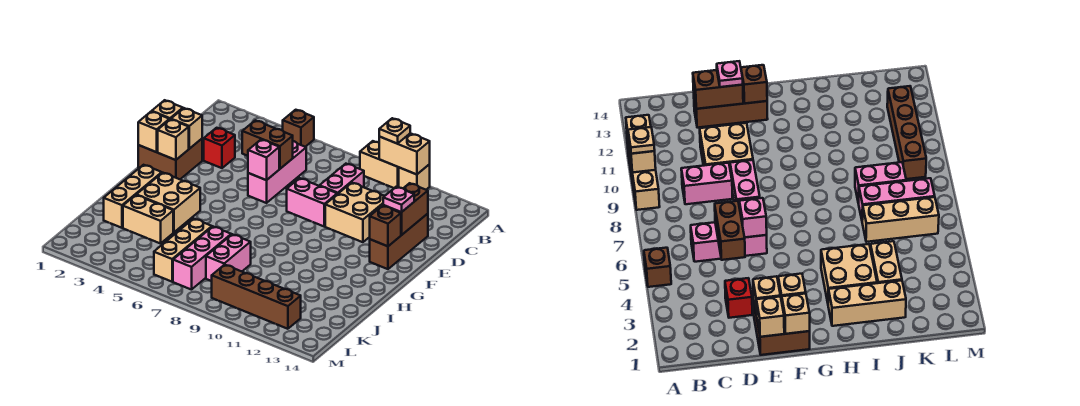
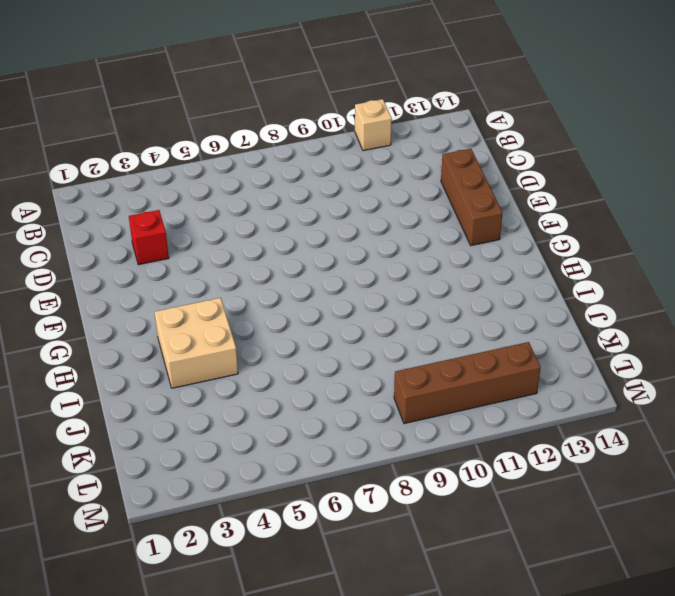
none -> brown brick A5 level 1
none -> tan brick A9:A10 level 1
none -> pink brick C6:E6 level 1

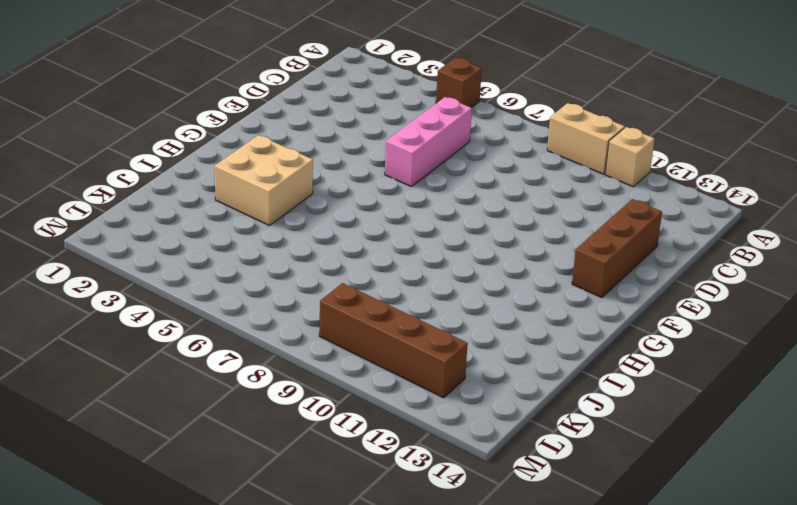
none -> pink brick C9:D9 level 1
none -> red brick D3 level 1
none -> tan brick D10:E11 level 1

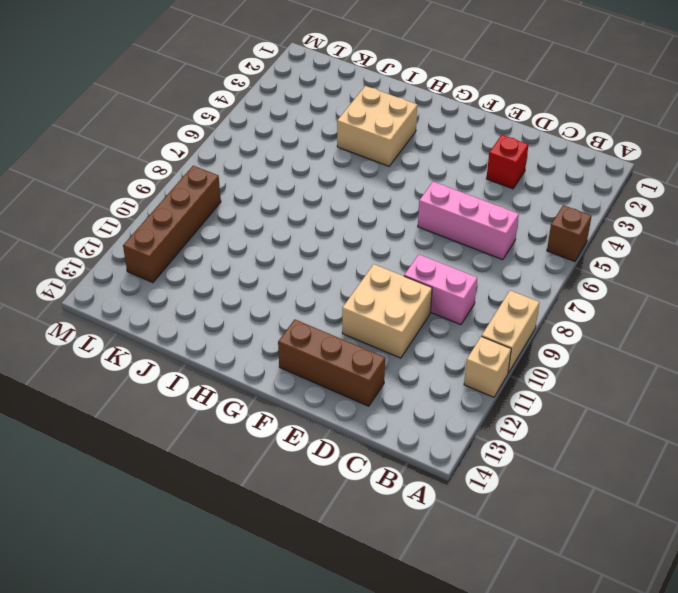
none -> brown brick E1:F2 level 1
none -> pink brick E8:E9 level 1
none -> tan brick H2:J2 level 1

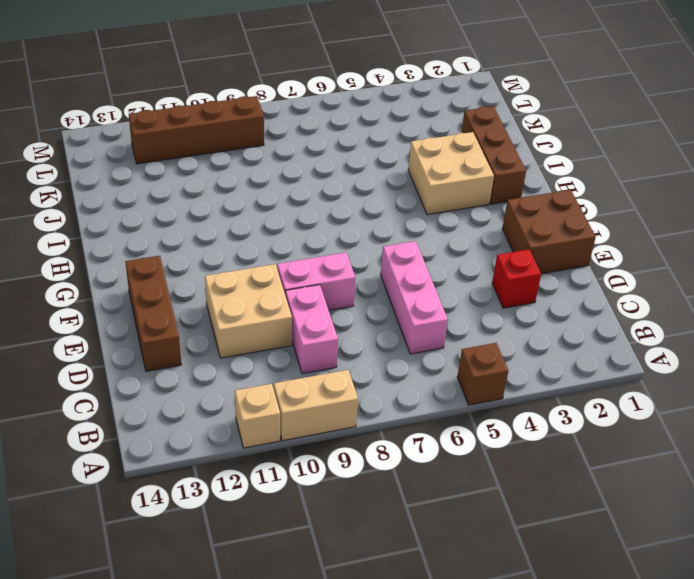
brown brick H2:J2 level 1 -> tan brick H2:J2 level 1
none -> tan brick J3:J4 level 1
none -> tan brick J6:L6 level 1
none -> pink brick J7:L7 level 1

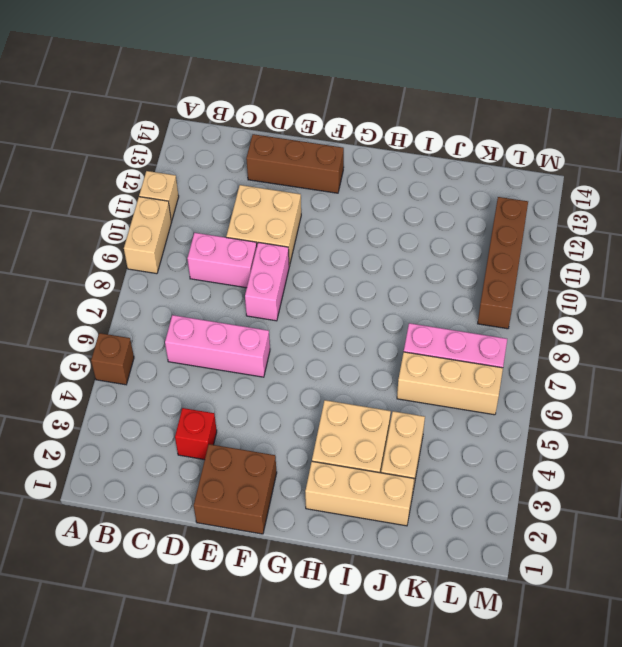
none -> pink brick J8:K8 level 1
none -> tan brick A10:A11 level 2
none -> brown brick D5:D6 level 2

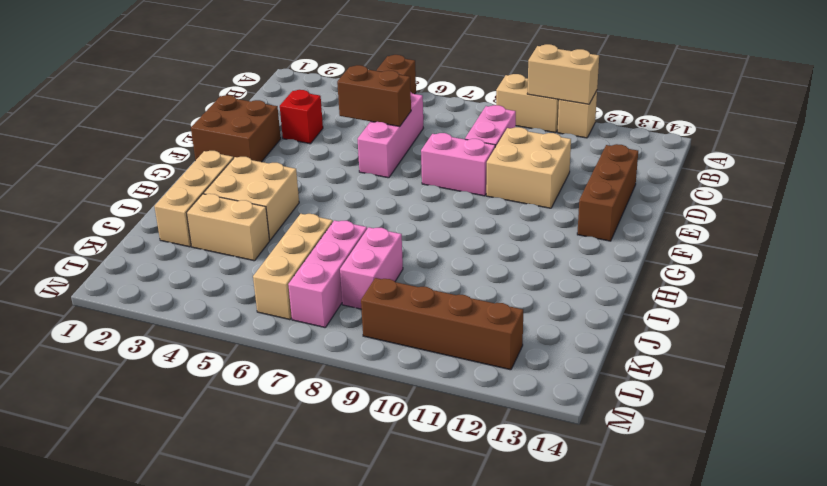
none -> brown brick D13:E13 level 2
none -> tan brick E1 level 2
none -> tan brick E2 level 2

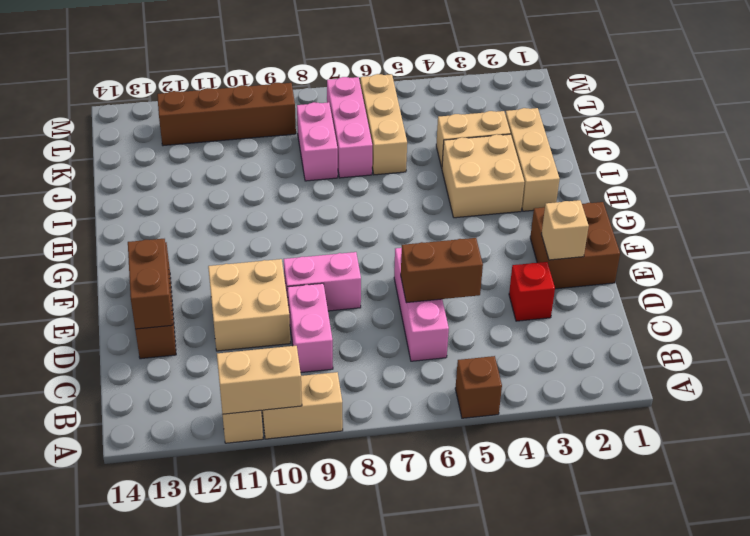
none -> tan brick E1 level 2
none -> pink brick E6 level 2
none -> tan brick F1 level 2

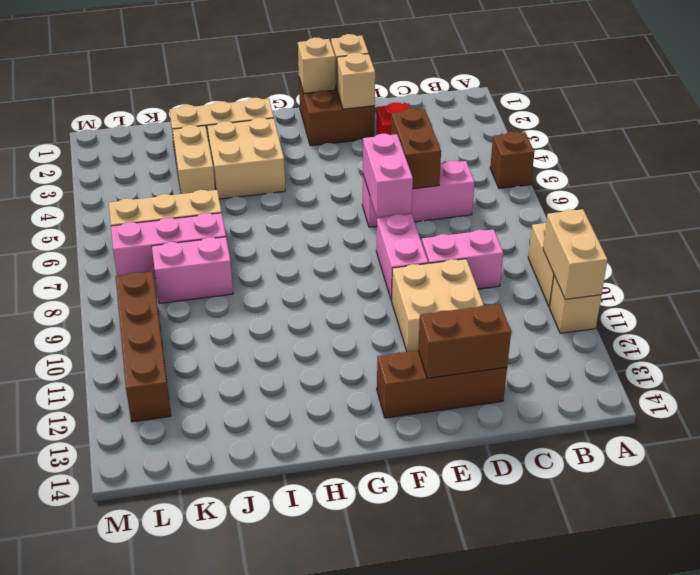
pink brick E6:E7 level 2 -> pink brick E6 level 2
none -> tan brick F2 level 2
none -> brown brick F13 level 2
none -> tan plate A10 level 3

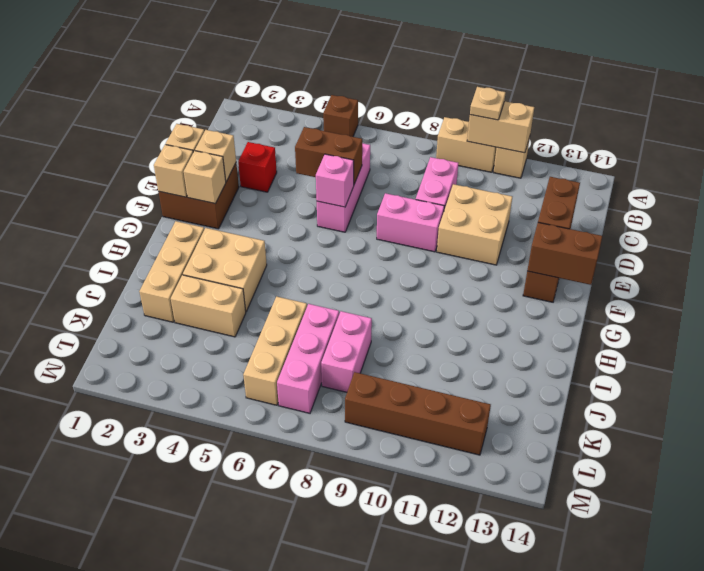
brown brick F13:F14 level 2 -> brown brick F13 level 2
none -> pink plate E13 level 3

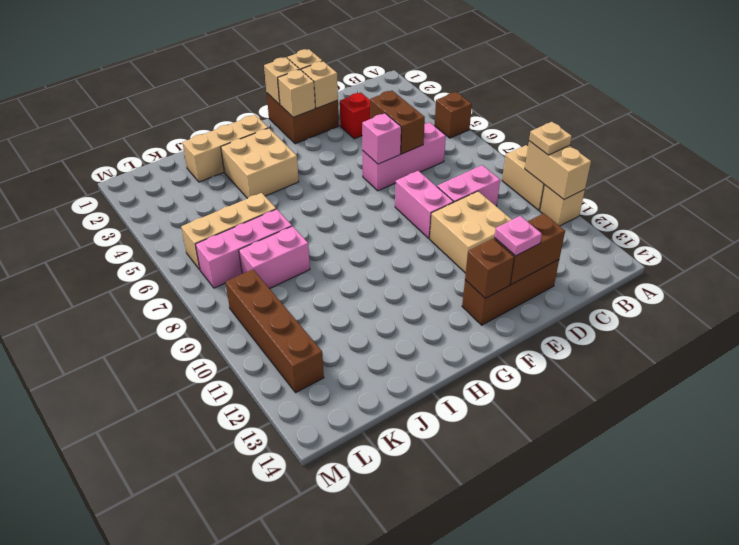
none -> tan brick J3:J4 level 1

